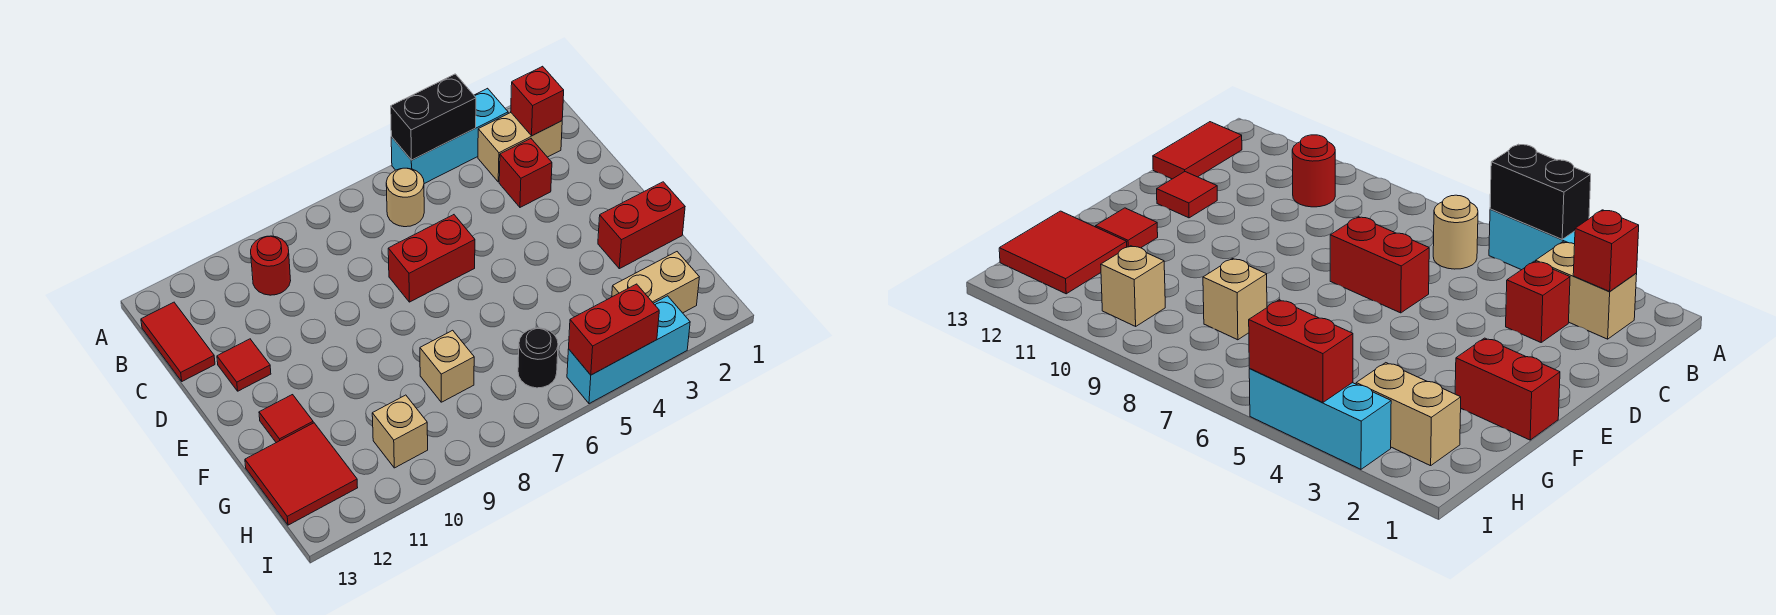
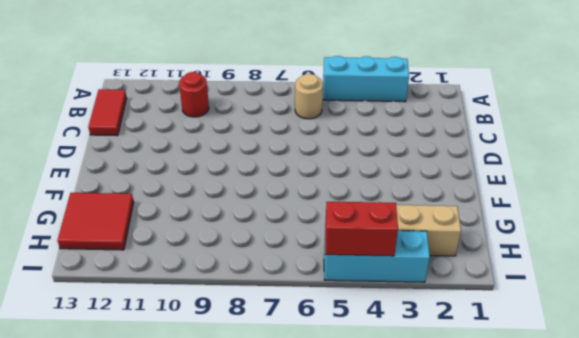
none -> tan brick B2:B3 level 1
none -> red brick C3 level 1
none -> red brick D6:D7 level 1

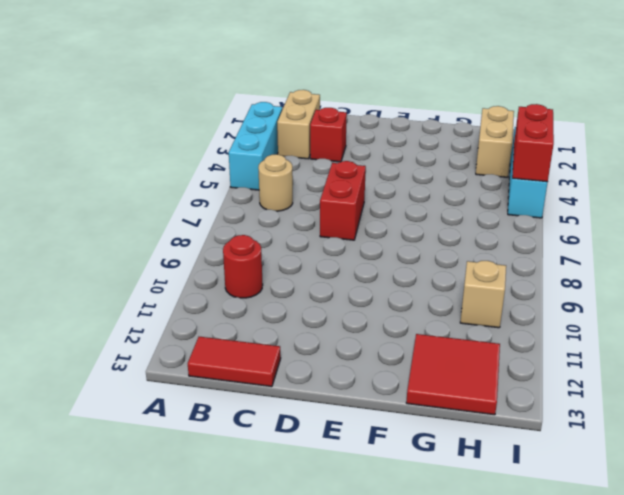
none -> red tile D12 level 1
none -> red brick F1:F2 level 1
none -> red tile F12 level 1

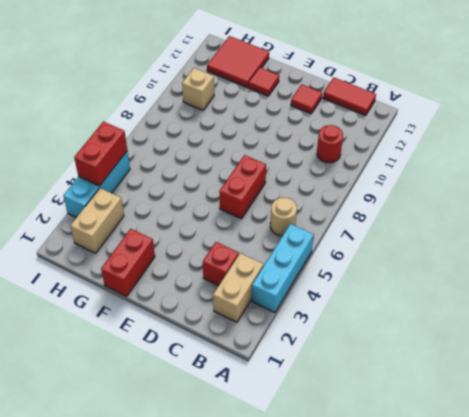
none -> tan brick G8 level 1
none -> black round brick H6 level 1
none -> black brick A4:A5 level 2

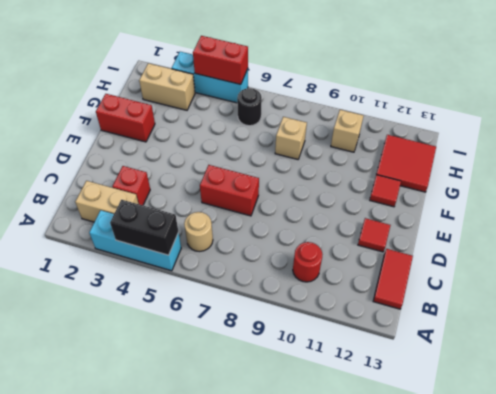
none -> red brick B2 level 2

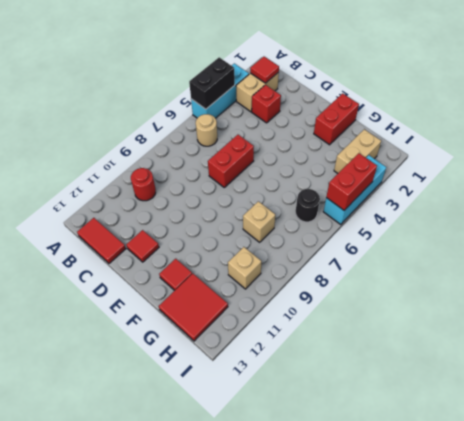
red tile B2 level 2 -> red brick B2 level 2

